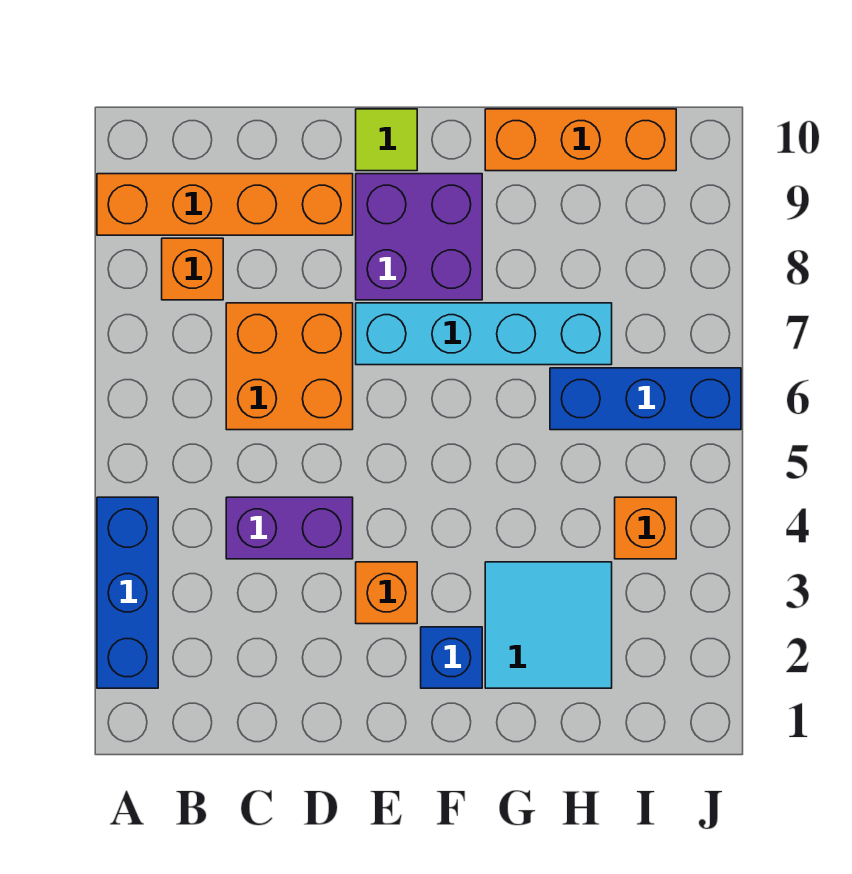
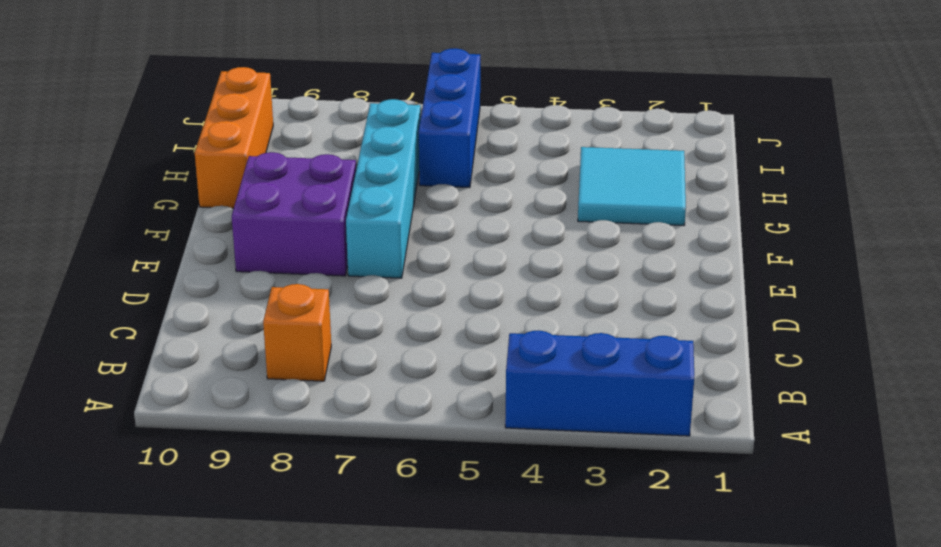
none -> orange brick A9:D9 level 1
none -> purple brick C4:D4 level 1
none -> orange brick C6:D7 level 1

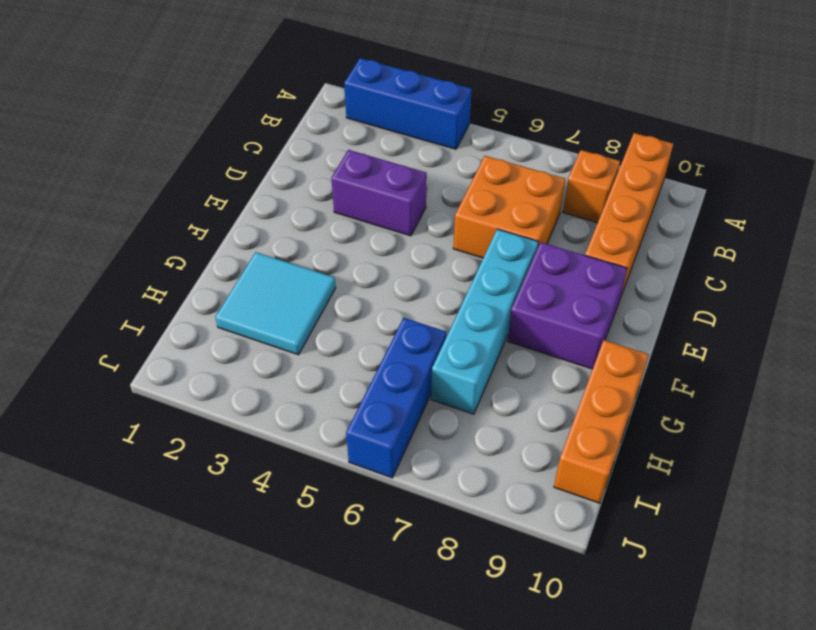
purple brick D3:D4 level 1 -> purple brick C4:D4 level 1
none -> orange brick E3 level 1
none -> lime tile E10 level 1
none -> blue brick F2 level 1

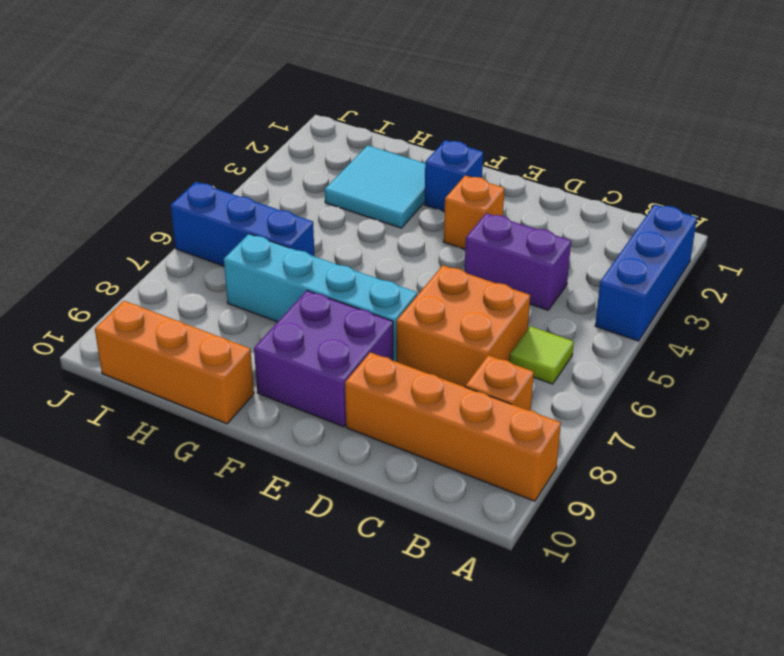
lime tile B6 level 1 -> lime tile E10 level 1
none -> orange brick I4 level 1

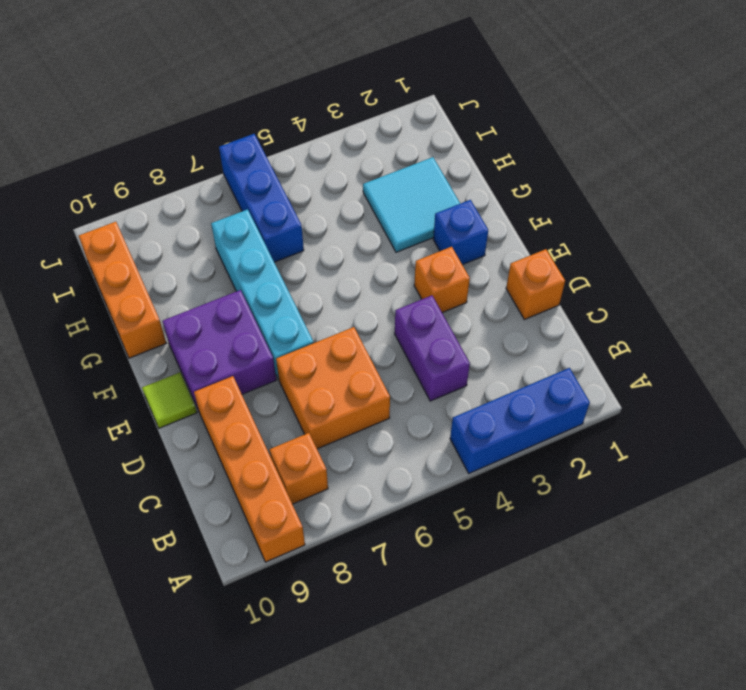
orange brick D1 level 1 -> orange brick I4 level 1

